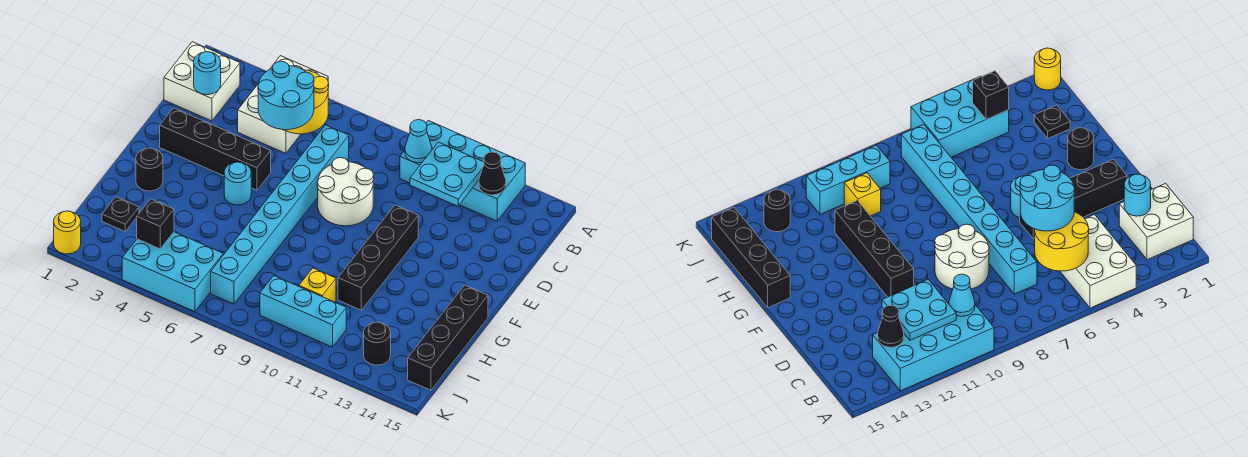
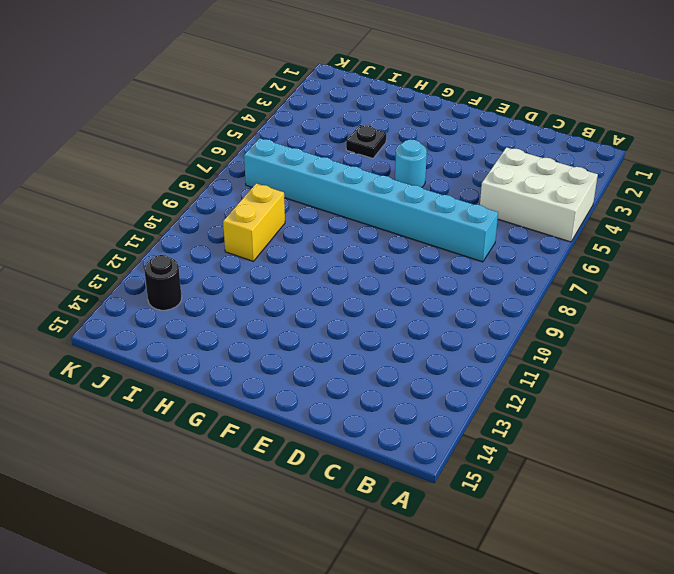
black plate H4 level 1 -> black plate I2 level 1
yellow brick I9:I10 level 1 -> yellow brick I10 level 1
none -> cyan brick A10:B13 level 1
none -> white brick B1:C2 level 1
none -> white round brick D8:E9 level 1

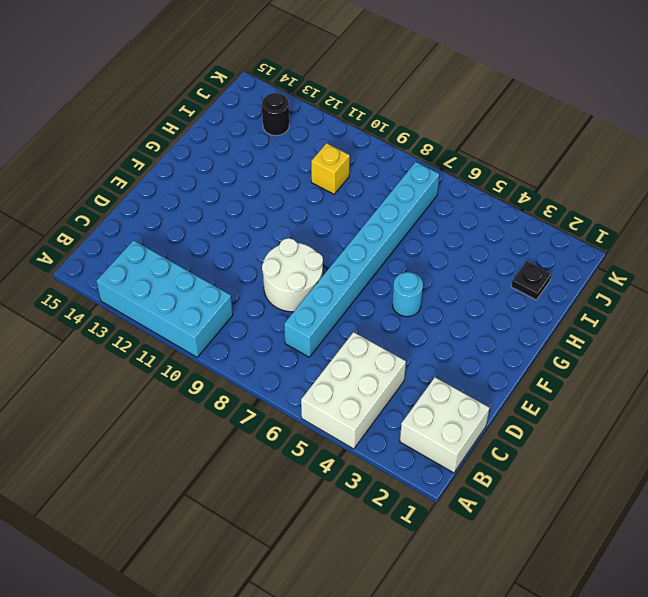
none -> black brick E2:E5 level 1
none -> black brick E11:H11 level 1
none -> black round brick G2 level 1

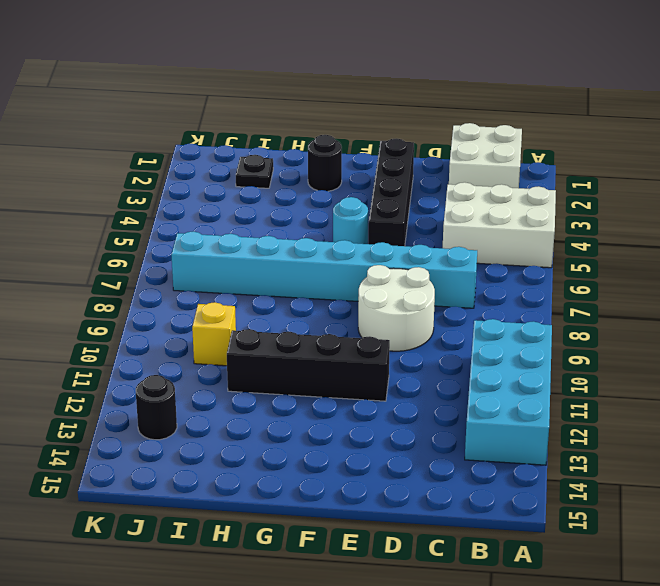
none -> black brick G15:J15 level 1
none -> cyan brick J4:K6 level 1
none -> cyan brick J9:J11 level 1

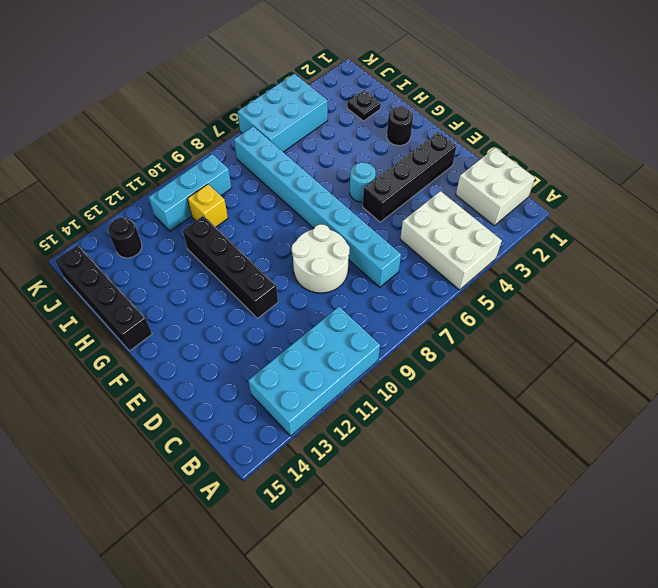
none -> yellow round brick K1 level 1
none -> yellow round brick B5:C6 level 2
none -> cyan cone B10 level 2

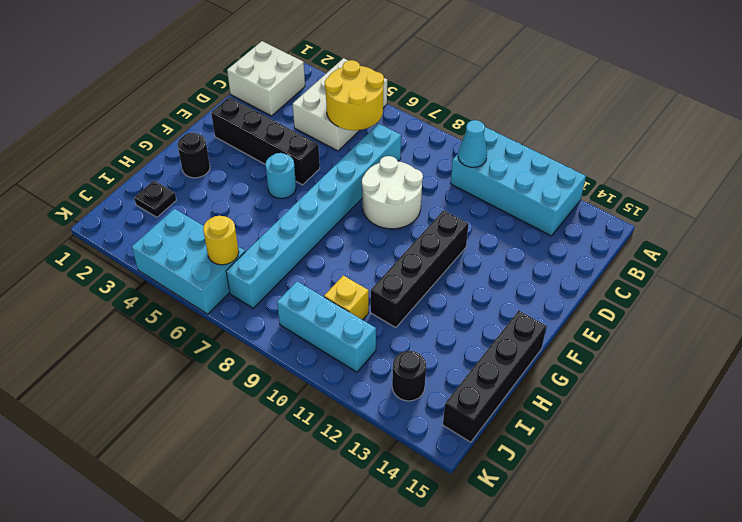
yellow round brick J6 level 2 -> yellow round brick K1 level 1
none -> cyan plate B11:C12 level 2
none -> black cone B13 level 2
none -> cyan round brick C2 level 2

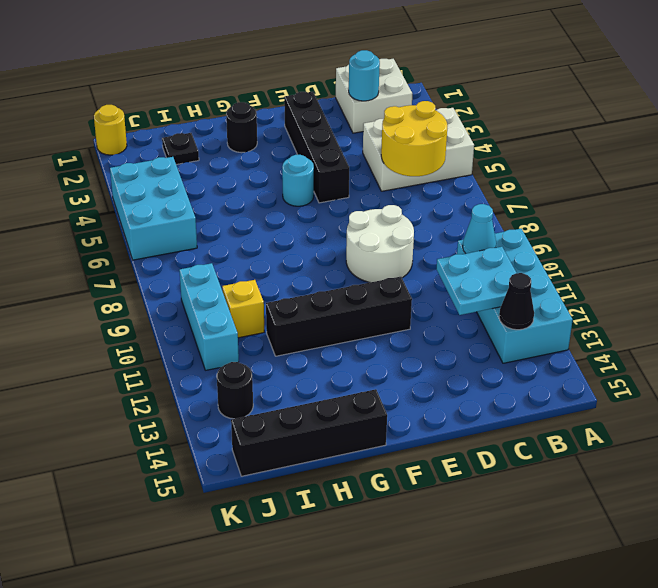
none -> cyan brick C7:J7 level 1
none -> black brick J4 level 2
none -> cyan round brick C5:D6 level 3

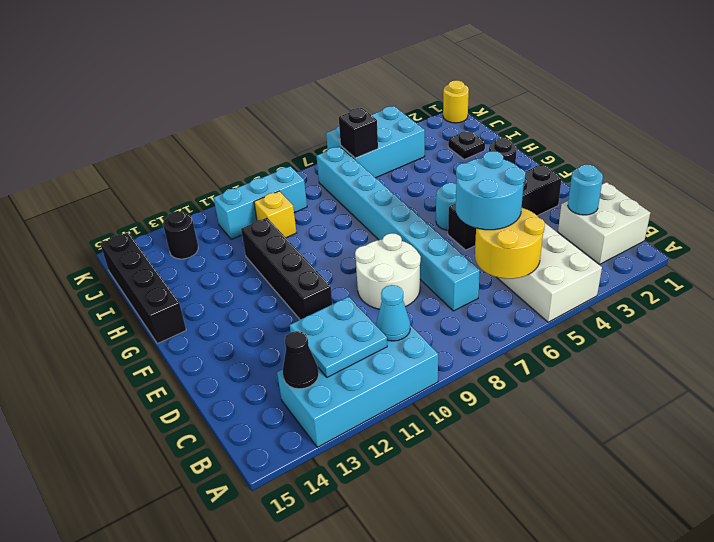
black brick J6 level 2 -> black brick J4 level 2

